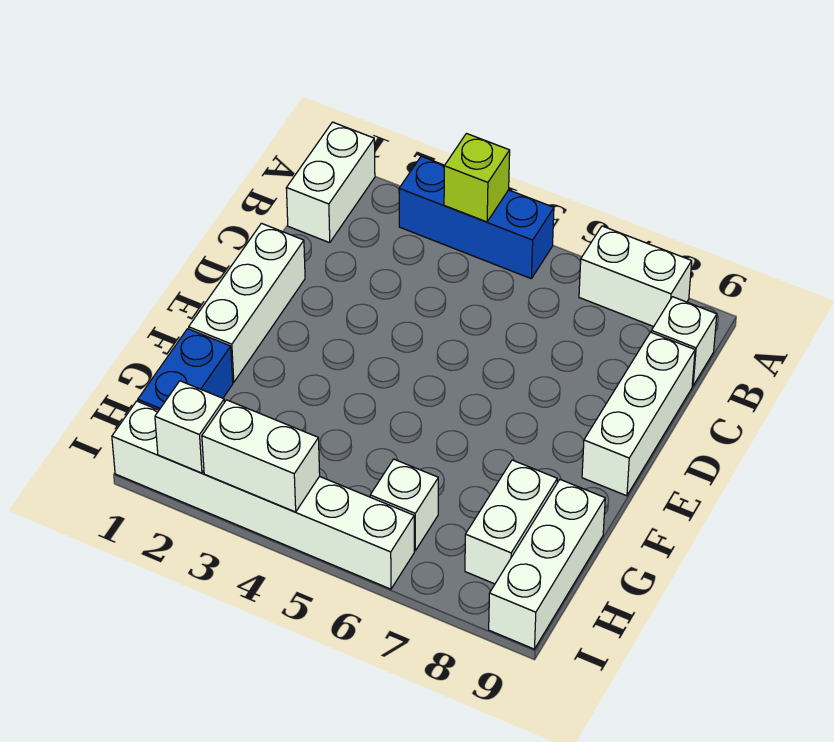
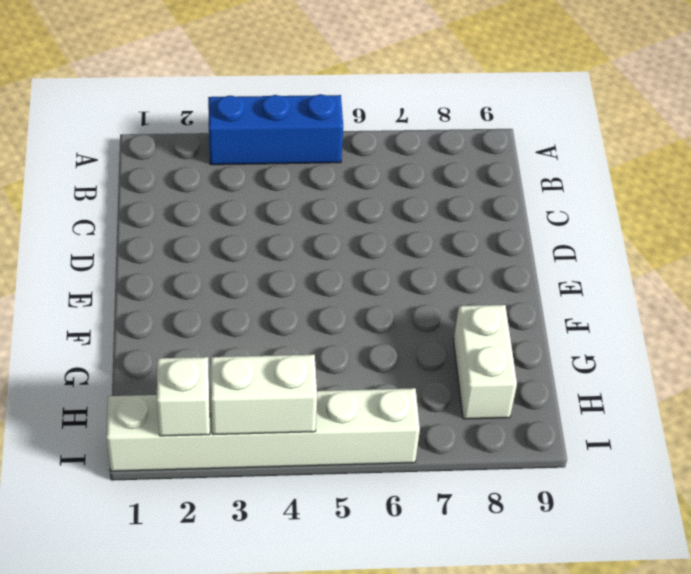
none -> white brick A1:B1 level 1
none -> white brick A7:A8 level 1
none -> white brick B9 level 1

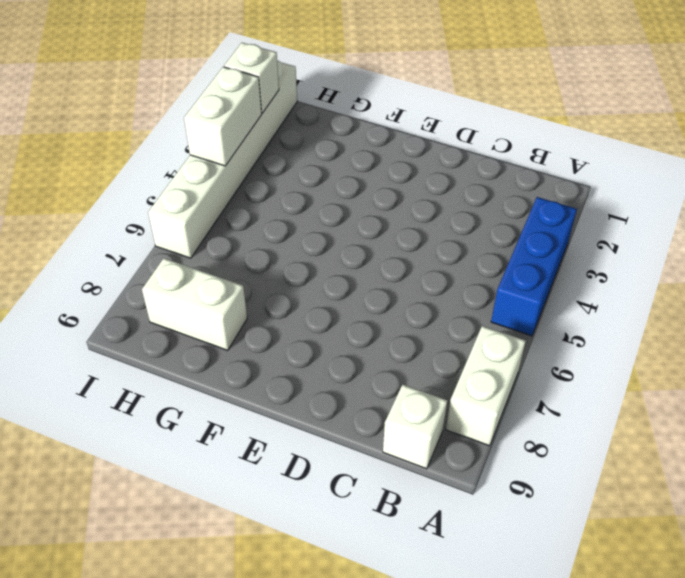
none -> white brick A1:B1 level 1
none -> white brick C9:E9 level 1
none -> white brick D1:F1 level 1

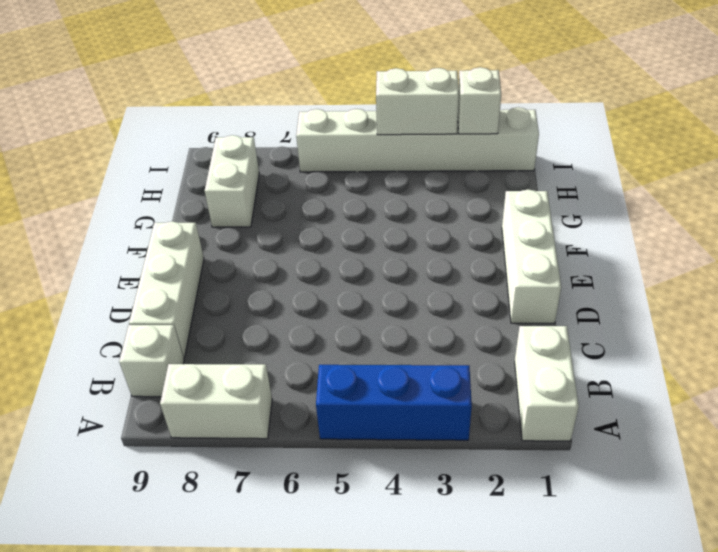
none -> blue brick G1:H1 level 1
none -> white brick G9:I9 level 1
none -> white brick H6 level 1

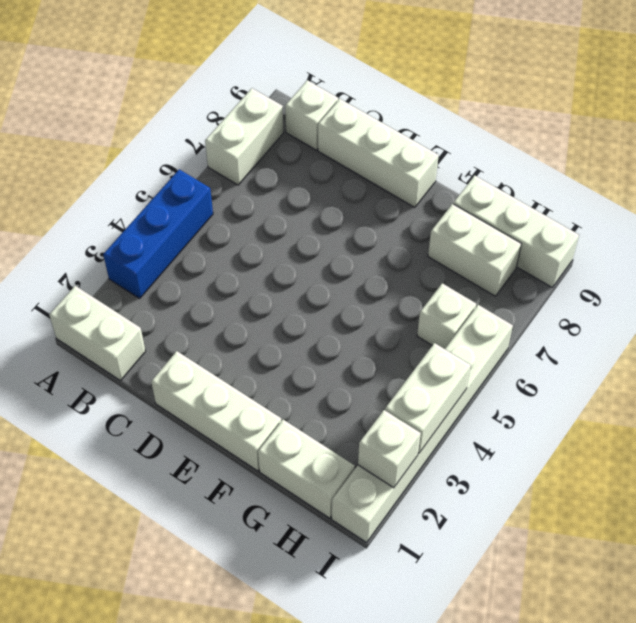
white brick G1:H1 level 1 -> blue brick G1:H1 level 1
none -> lime brick A4 level 2

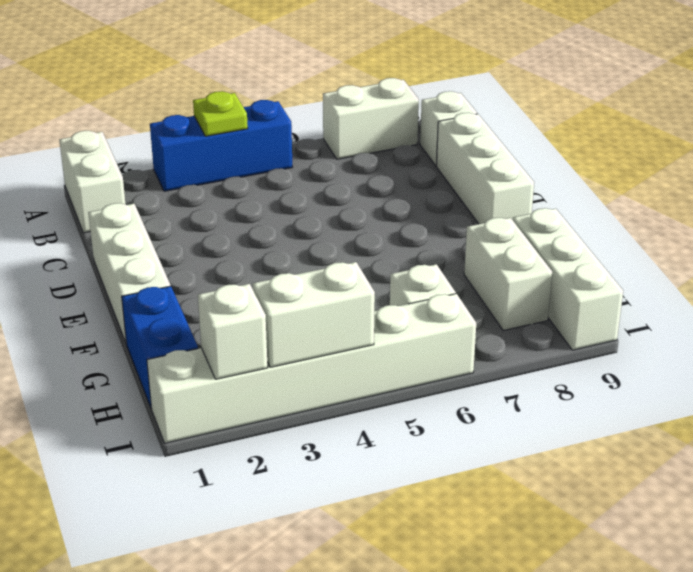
lime plate A4 level 2 -> lime brick A4 level 2

